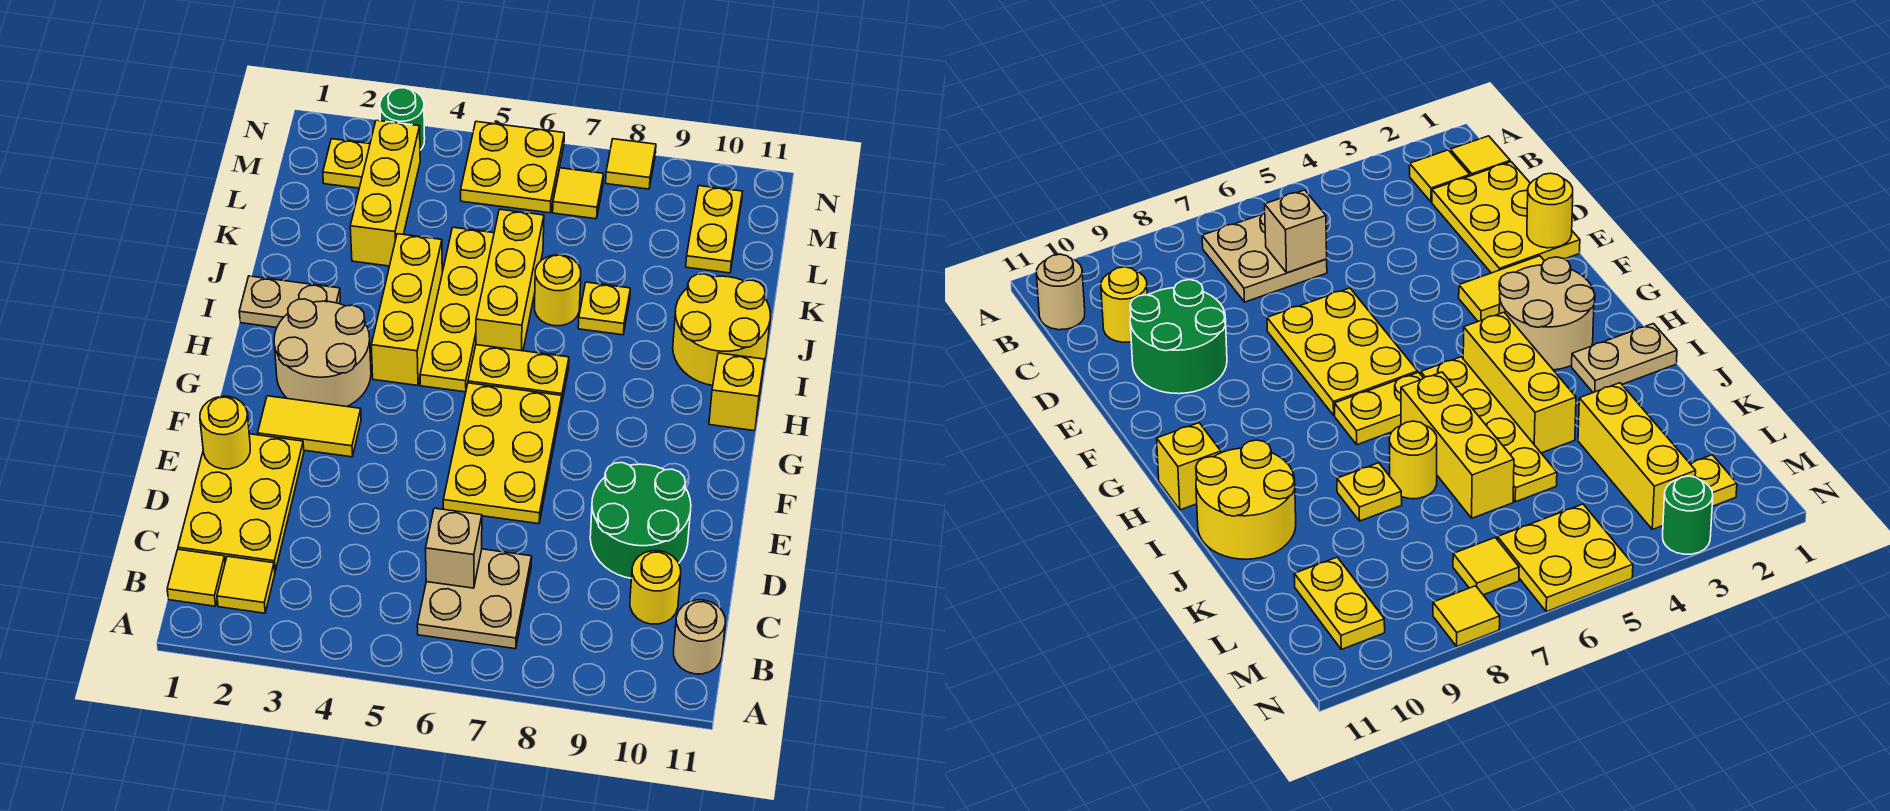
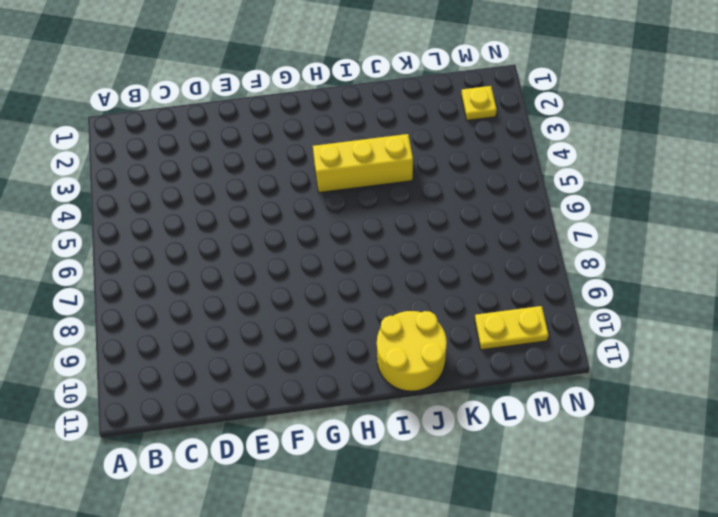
none -> yellow tile B1 level 1
none -> yellow tile B2 level 1
none -> tan plate B6:C7 level 1

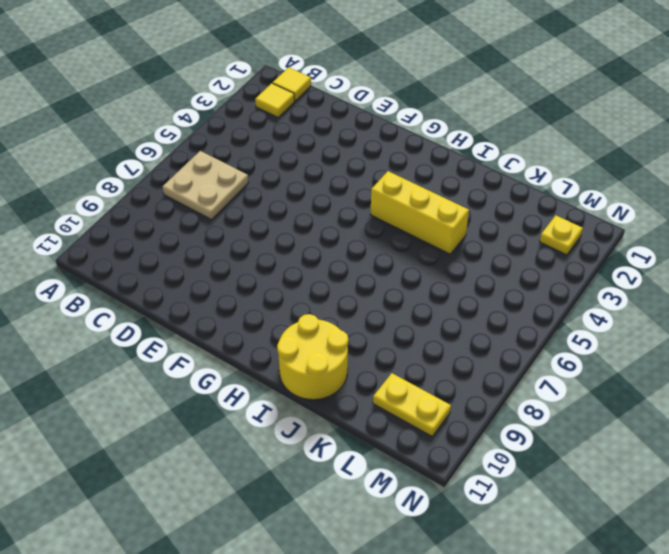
none -> tan round brick B11 level 1
none -> yellow plate C1:E2 level 1
none -> yellow round brick C10 level 1

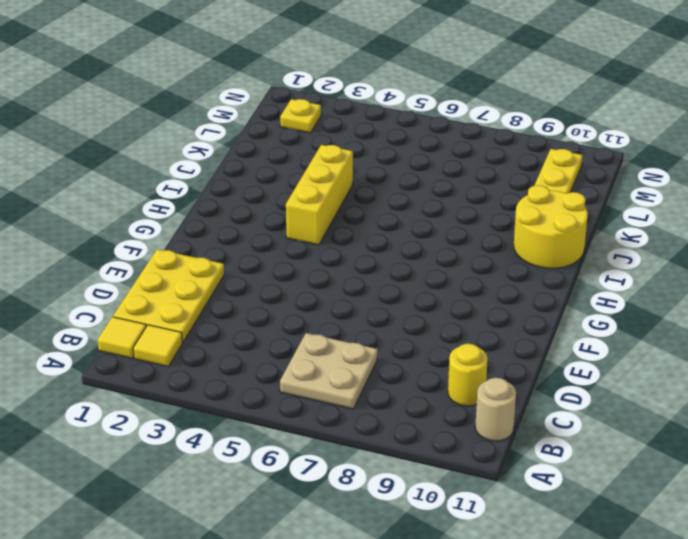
none -> green round brick D9:E10 level 1
none -> yellow plate E6:G7 level 1
none -> yellow tile F2:F3 level 1

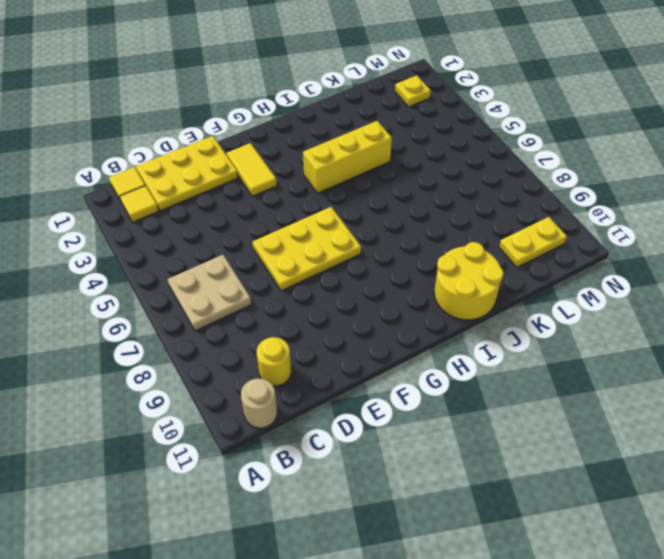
none -> green round brick D9:E10 level 1
none -> tan round brick G2:H3 level 1
none -> yellow plate H5:K5 level 1

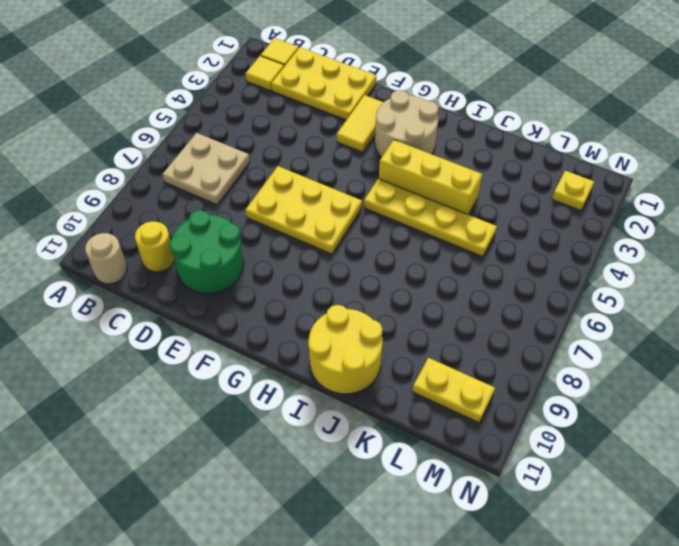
none -> yellow plate H6:H7 level 1
none -> yellow brick H11 level 1
none -> tan plate I1:I2 level 1

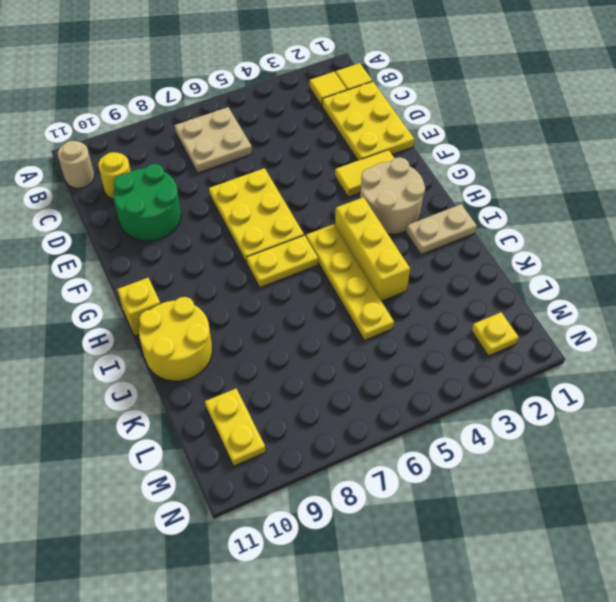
none -> yellow brick I6:K6 level 1
none -> yellow round brick J7 level 1
none -> yellow plate J8 level 1

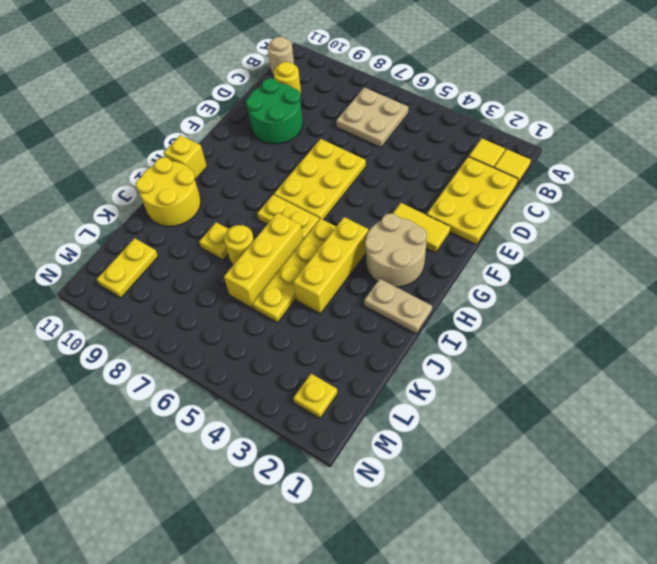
none -> yellow brick K3:M3 level 1
none -> yellow plate M5:N6 level 1
none -> yellow tile M7 level 1

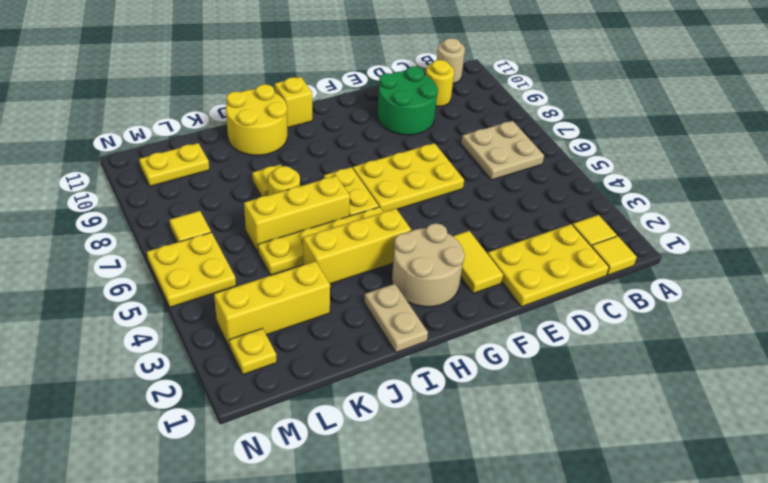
none -> green round brick N3 level 1
none -> yellow tile N8 level 1
none -> tan brick C6 level 2

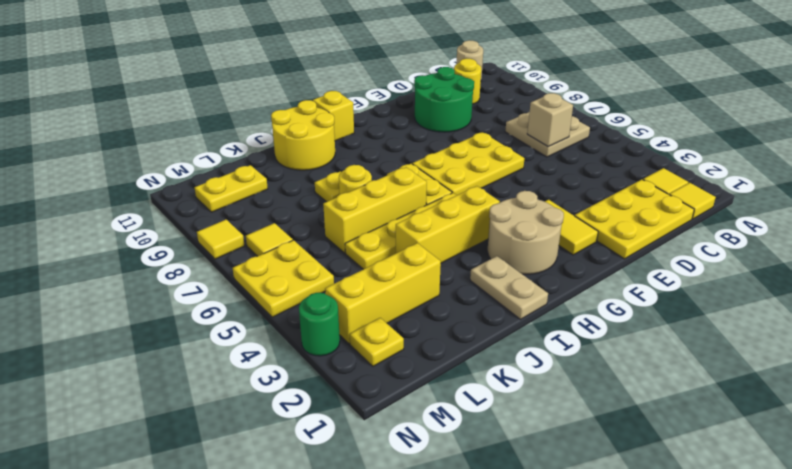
none -> yellow round brick E1 level 2

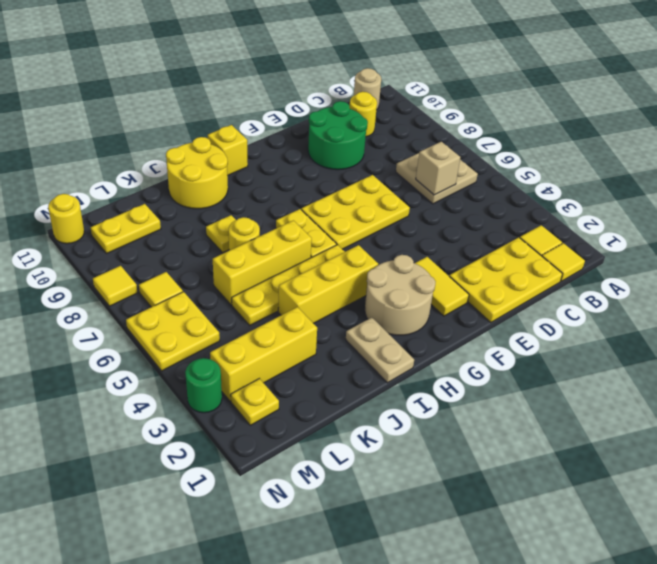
yellow round brick N11 level 1 -> yellow round brick E1 level 2

